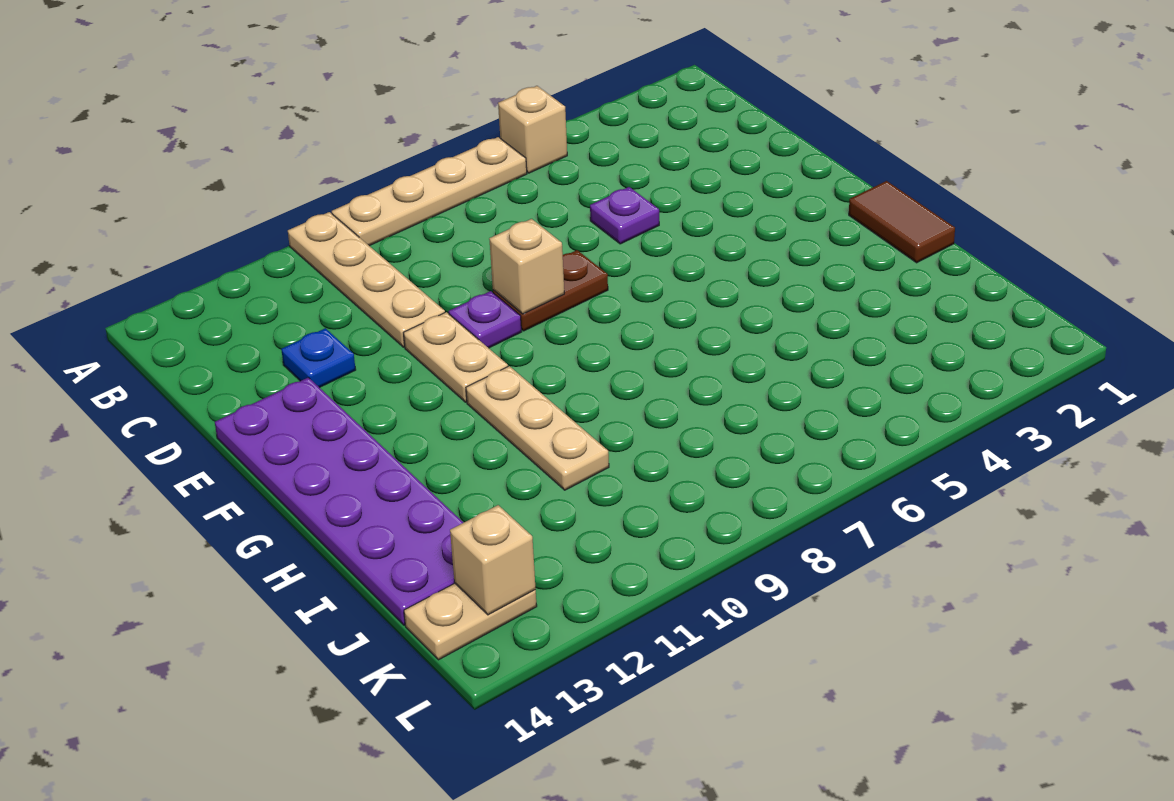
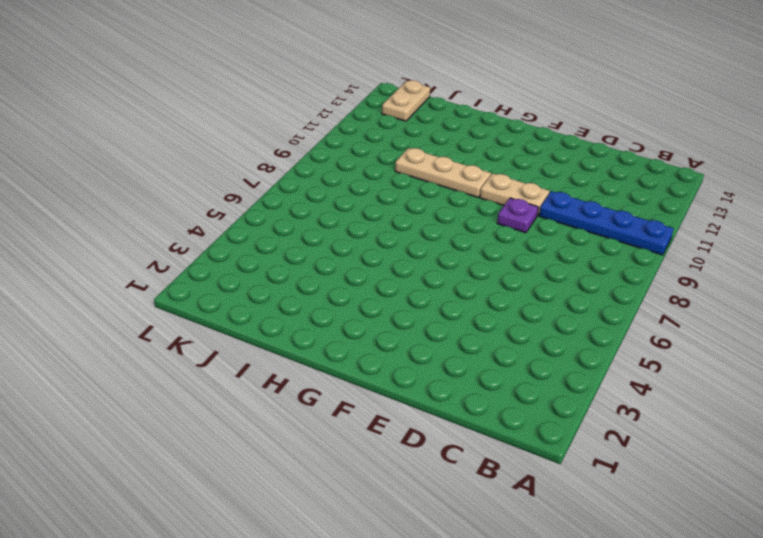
blue plate A10:D10 level 1 -> tan plate A10:D10 level 1
none -> tan brick A5 level 1
none -> tan plate A6:A9 level 1
none -> purple plate D5 level 1

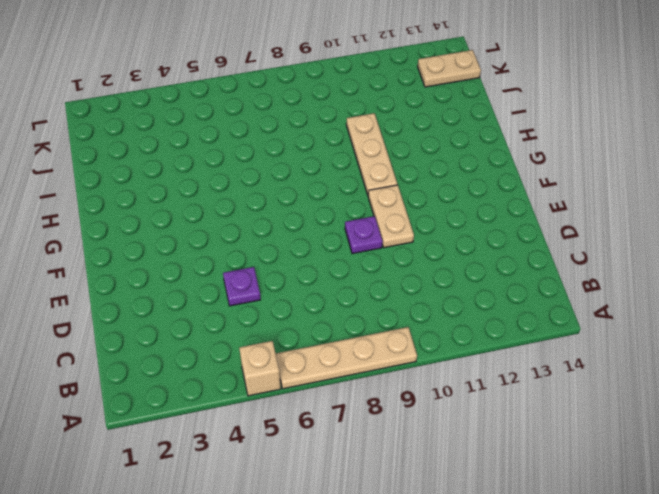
none -> tan plate A10:D10 level 1
none -> blue plate D12 level 1
none -> brown plate E7:E8 level 1

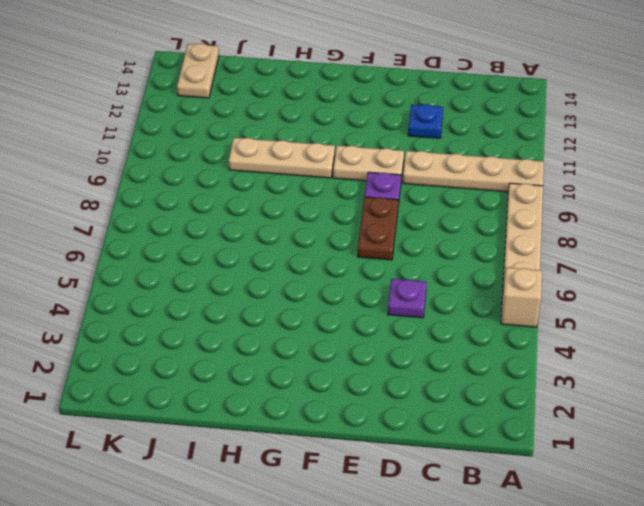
none -> purple plate E13:J14 level 1
none -> brown tile G1:H1 level 1
none -> tan brick E8 level 2

